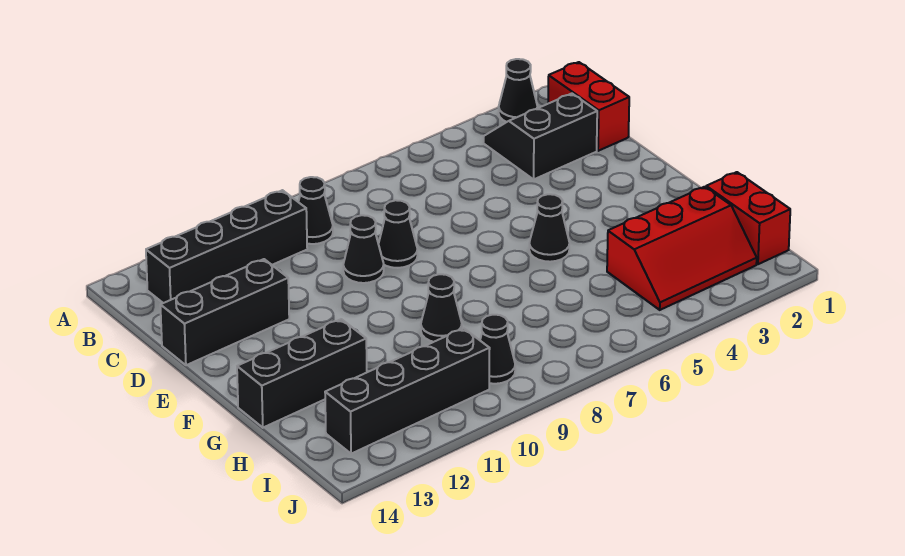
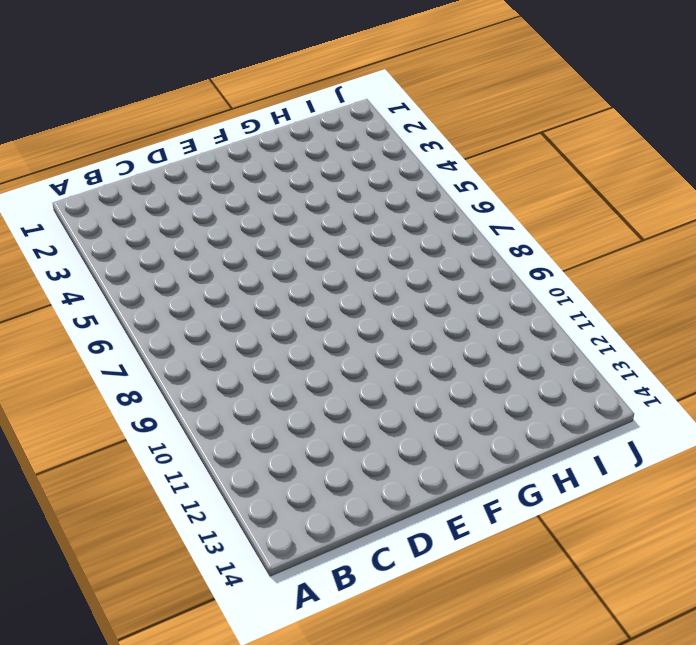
none -> black cone A2 level 1
none -> red brick B1:C1 level 1
none -> black slope B2:C3 level 1 top C

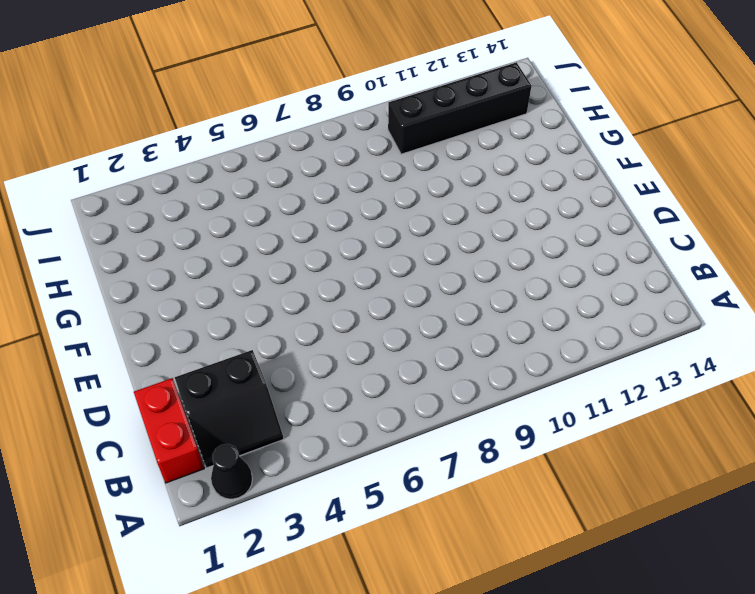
none -> black cone B9 level 1
none -> black brick B10:B13 level 1
none -> black cone D8 level 1

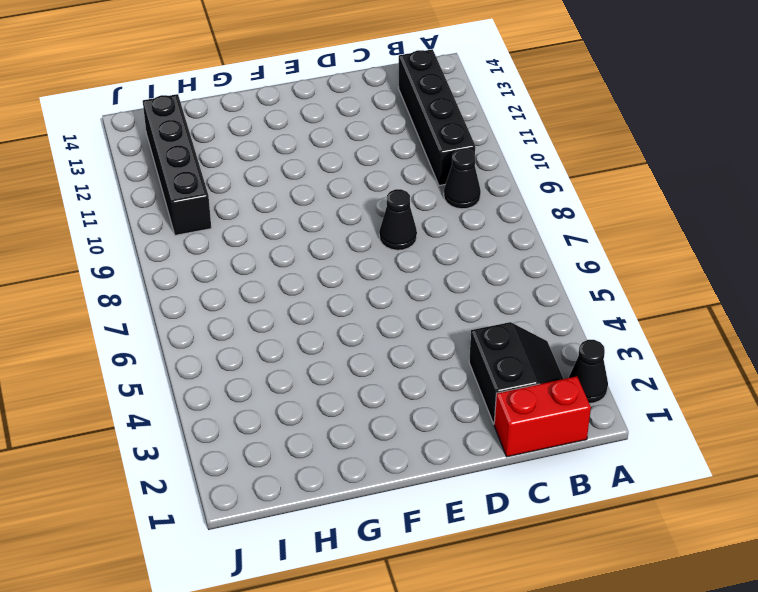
none -> black cone D9 level 1
none -> black brick D12:D14 level 1
none -> black cone F5 level 1

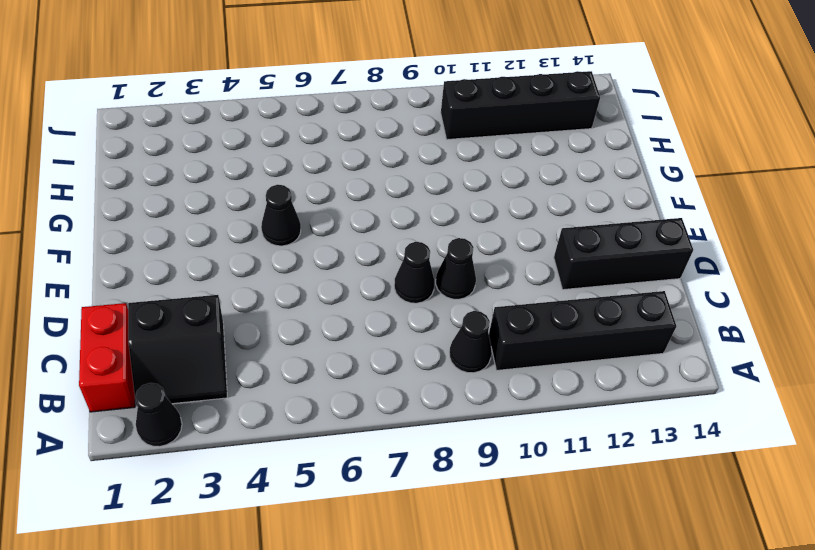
none -> black cone G9 level 1
none -> black brick G12:G14 level 1
none -> red brick H1:I1 level 1

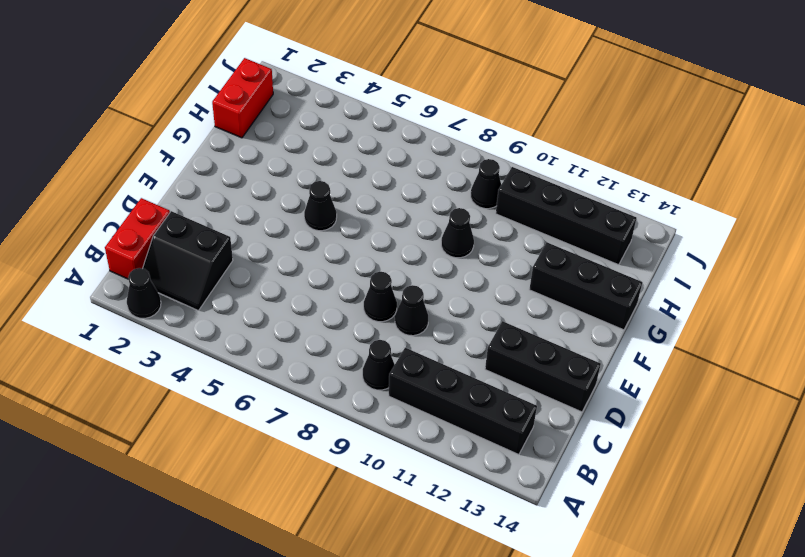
none -> red slope H2:I4 level 1 top H

